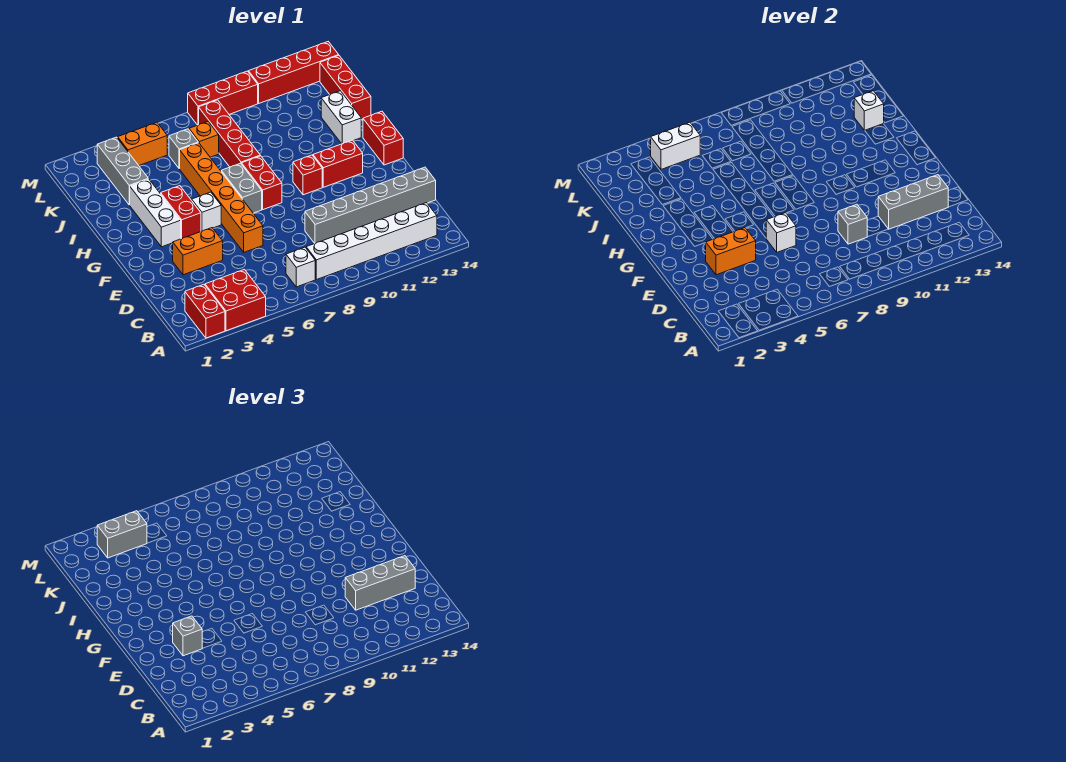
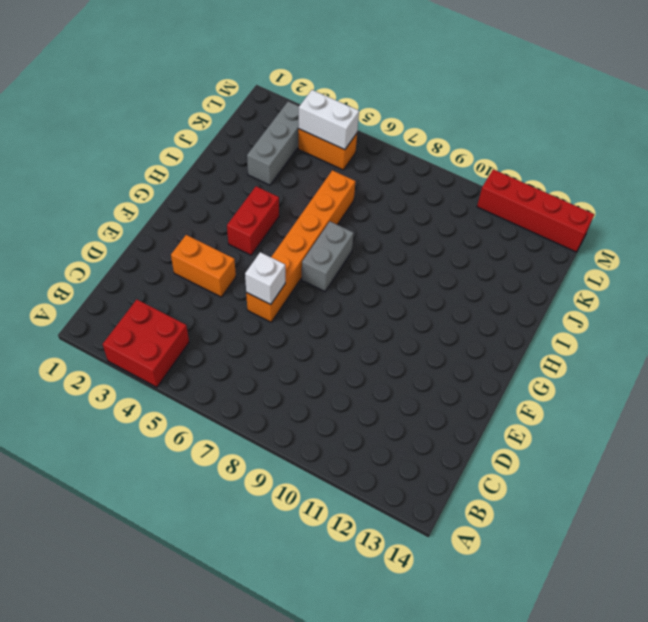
none -> red brick A2:B2 level 1
none -> white brick B7 level 1
none -> white brick B8:B13 level 1
none -> grey brick D9:D14 level 1

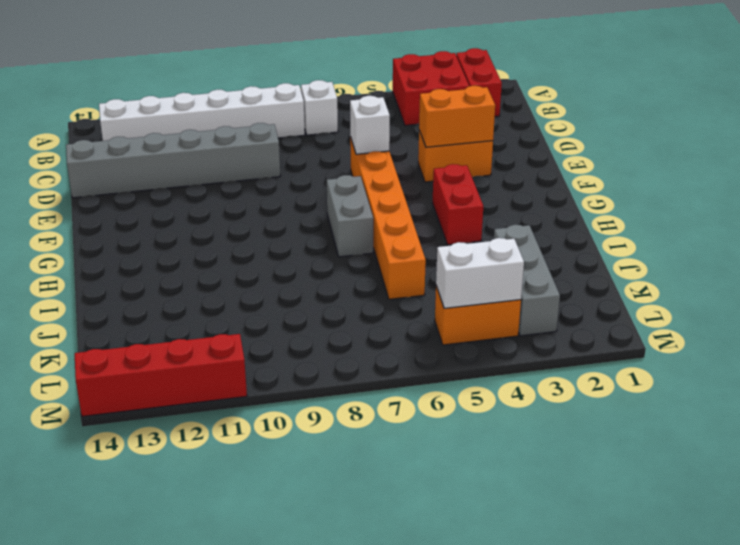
none -> white brick G3:I3 level 1
none -> white brick G5 level 1
none -> red brick G8:H8 level 1
none -> red brick G10 level 1

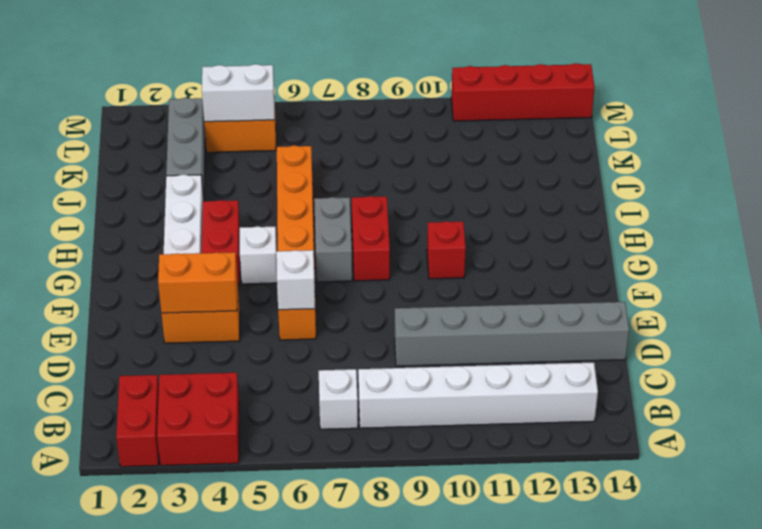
none -> red brick G11:G12 level 1
none -> red brick G14:H14 level 1
none -> red brick I8:L8 level 1
none -> white brick I13:J13 level 1

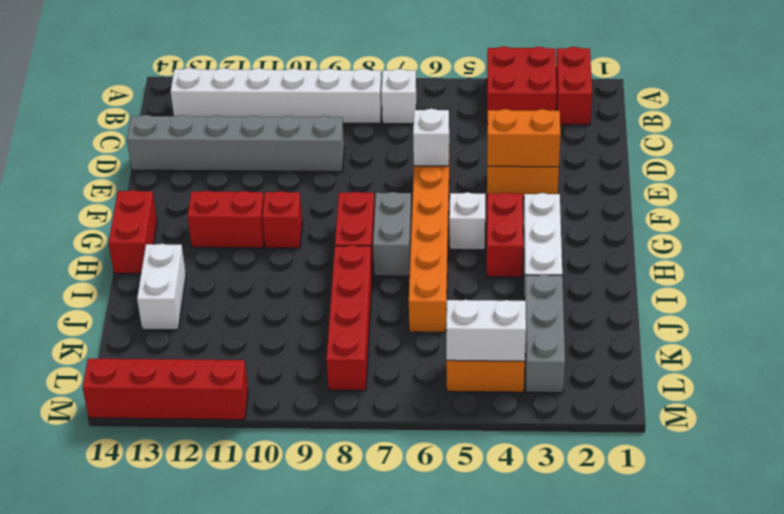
none -> red brick J14:L14 level 1
none -> grey brick K6 level 1
none -> orange brick K7 level 1
none -> red brick M8:M10 level 1

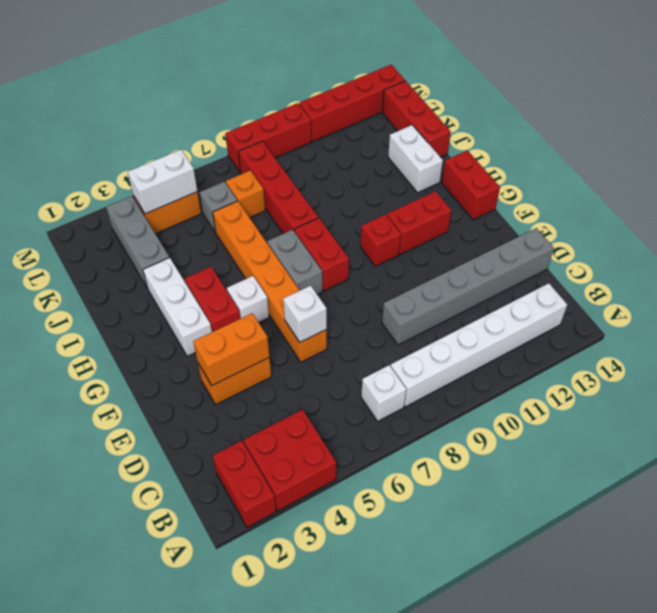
none -> grey brick D9 level 2
none -> grey brick D11:D13 level 2
none -> white brick J13 level 2
none -> grey brick D11:D13 level 3

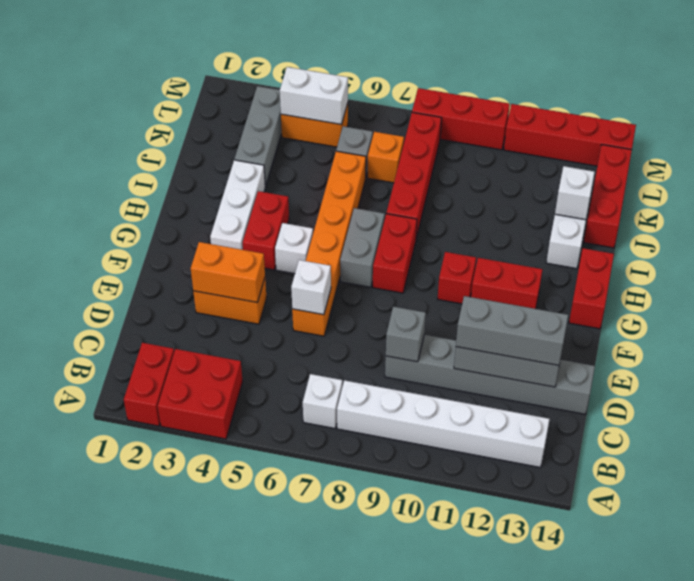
none -> grey brick E3 level 3
none -> grey brick L3:L4 level 3

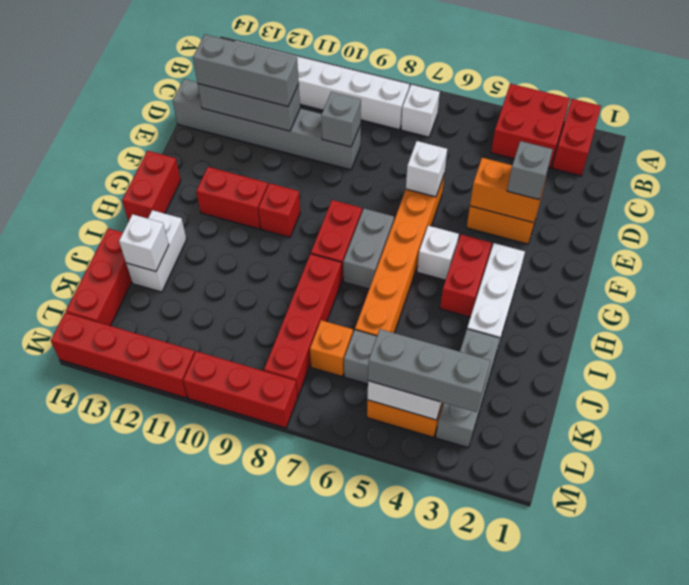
grey brick L3:L5 level 3 -> grey brick L3:L4 level 3

